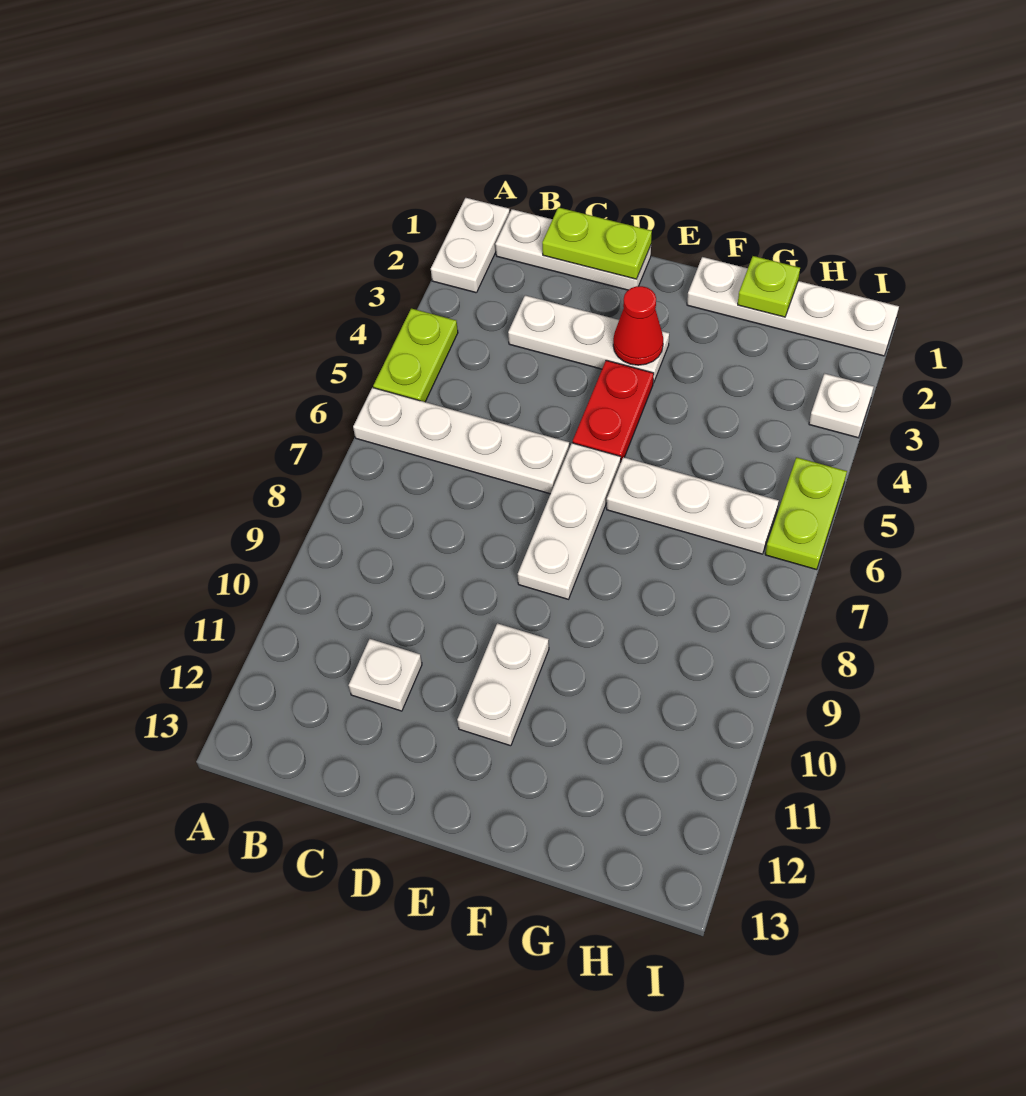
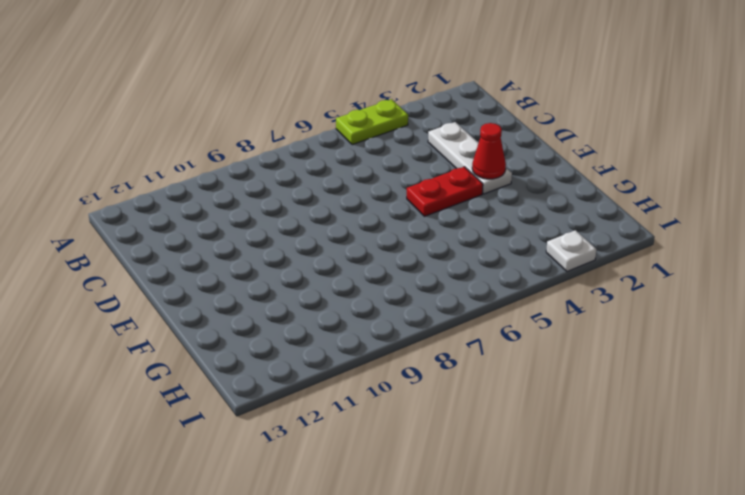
none -> white plate A1:A2 level 1
none -> white plate A6:D6 level 1
none -> white plate B1:D1 level 1

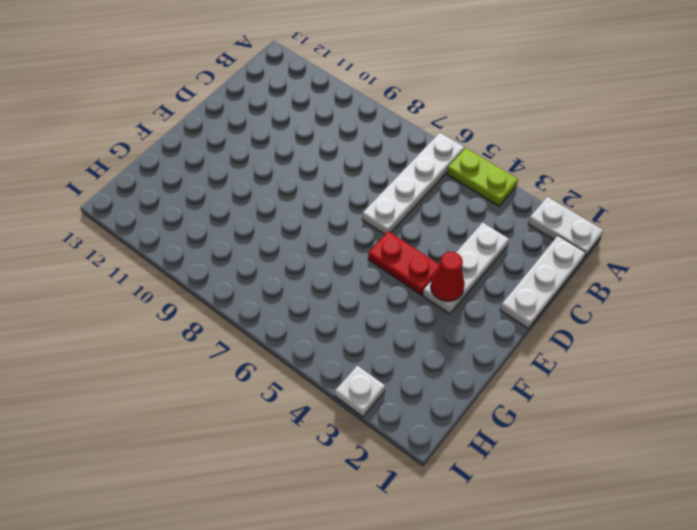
none -> white plate C11 level 1
none -> white plate E6:E8 level 1
none -> white plate E10:E11 level 1

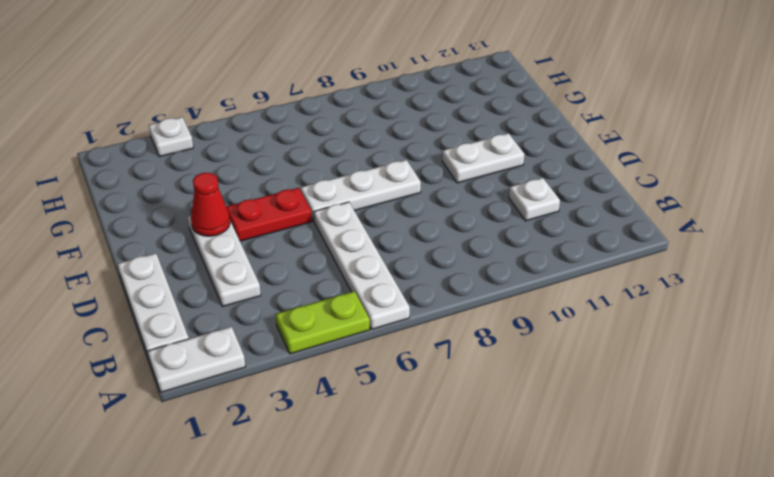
none -> white plate F1:I1 level 1
none -> white plate F6:H6 level 1
none -> lime plate I5:I6 level 1

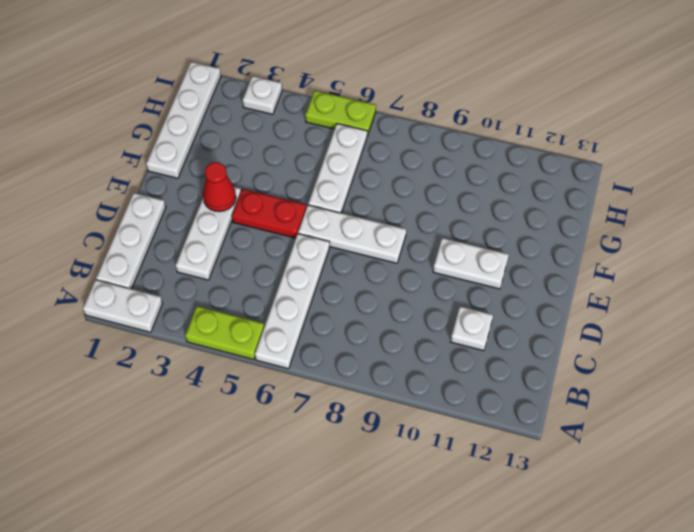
none -> lime plate C1:D1 level 2
none -> lime plate G1 level 2

